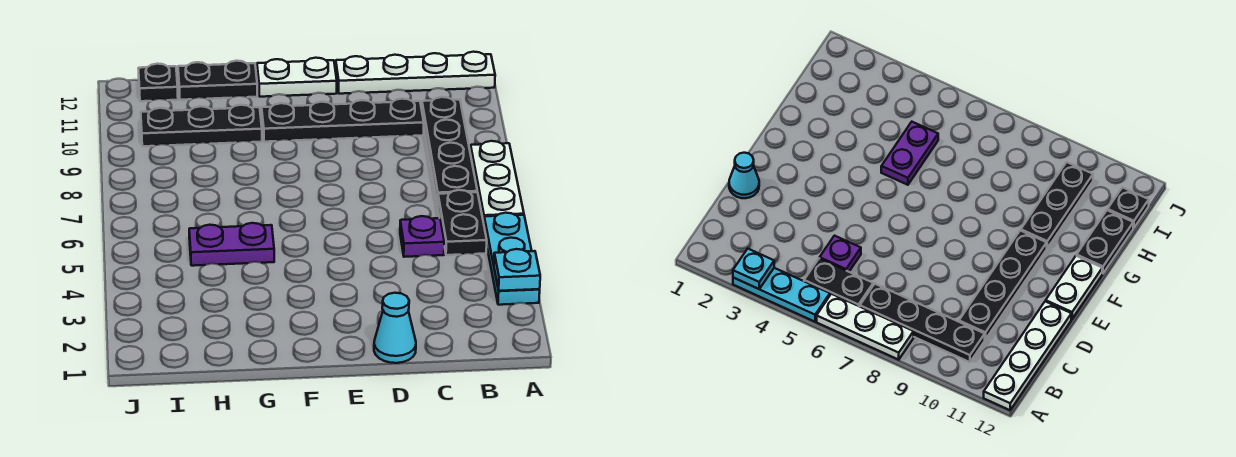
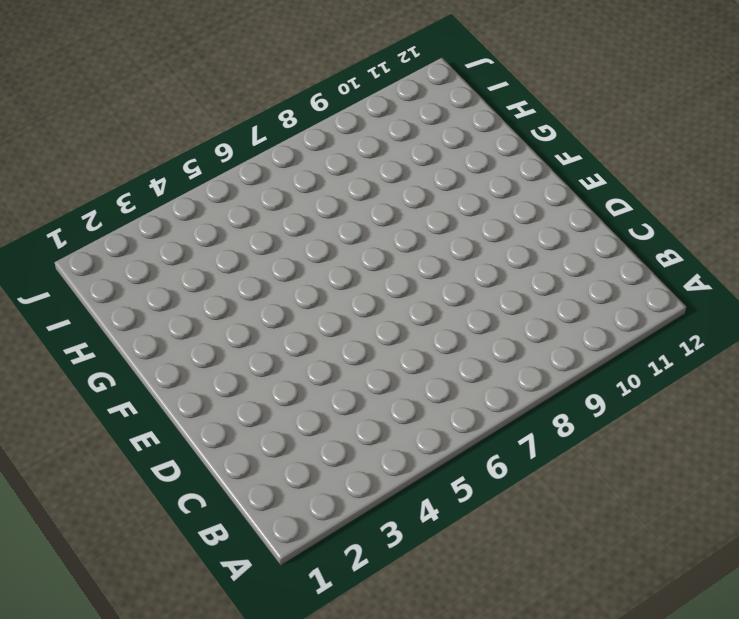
none -> cyan plate A3:A5 level 1
none -> white plate A6:A8 level 1
none -> white plate A12:D12 level 1

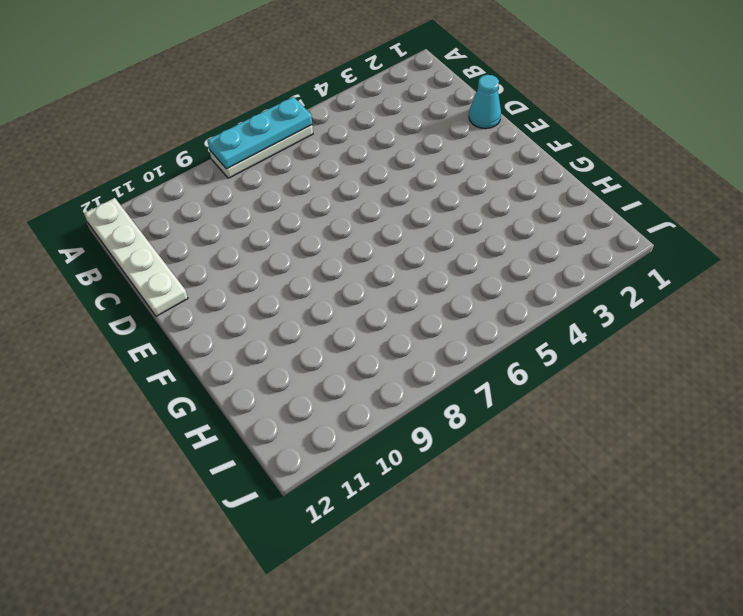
cyan plate A6:A8 level 2 -> cyan plate A3:A5 level 1
none -> black plate B5:B6 level 1
none -> black plate B7:B10 level 1
none -> purple plate C5 level 1

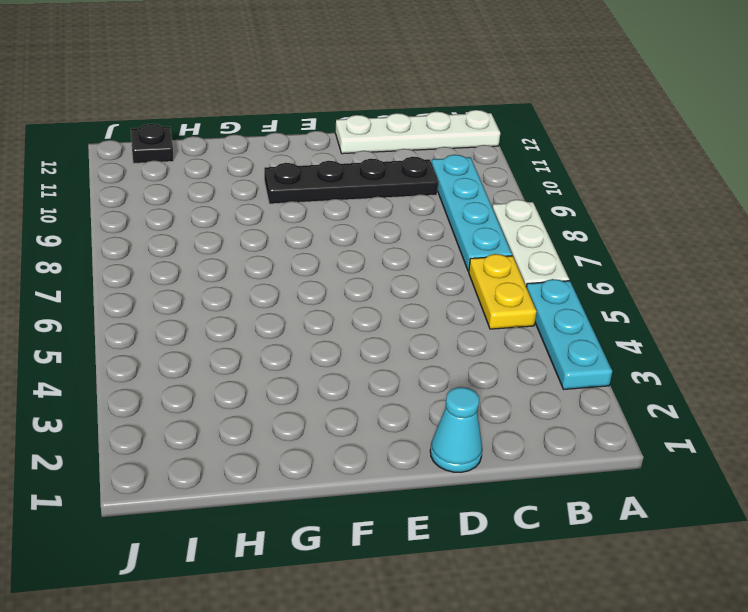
yellow plate B5:B6 level 1 -> black plate B5:B6 level 1
cyan plate B7:B10 level 1 -> black plate B7:B10 level 1
none -> purple plate C5 level 1
none -> white plate E12:F12 level 1
none -> purple plate G5:H5 level 1

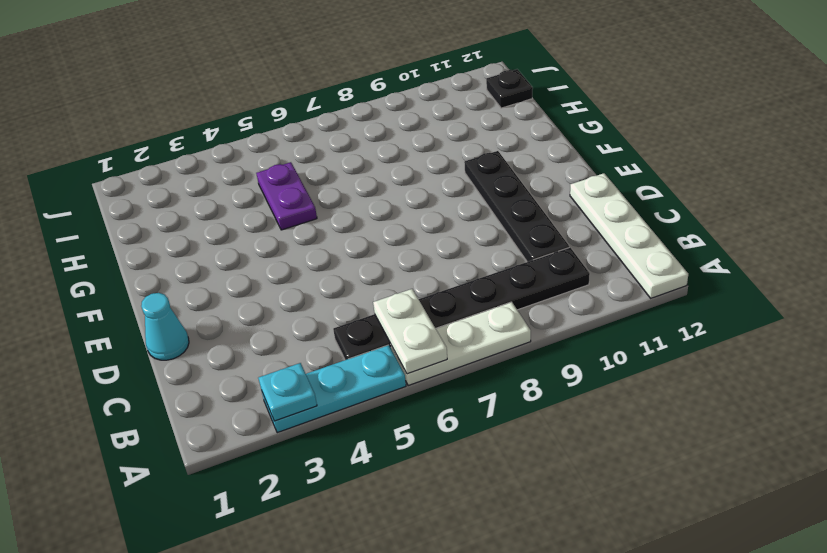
white plate A6:B6 level 2 -> white plate E12:F12 level 1
none -> purple plate C5 level 1
none -> black plate G10:I10 level 1
none -> black plate G12:H12 level 1

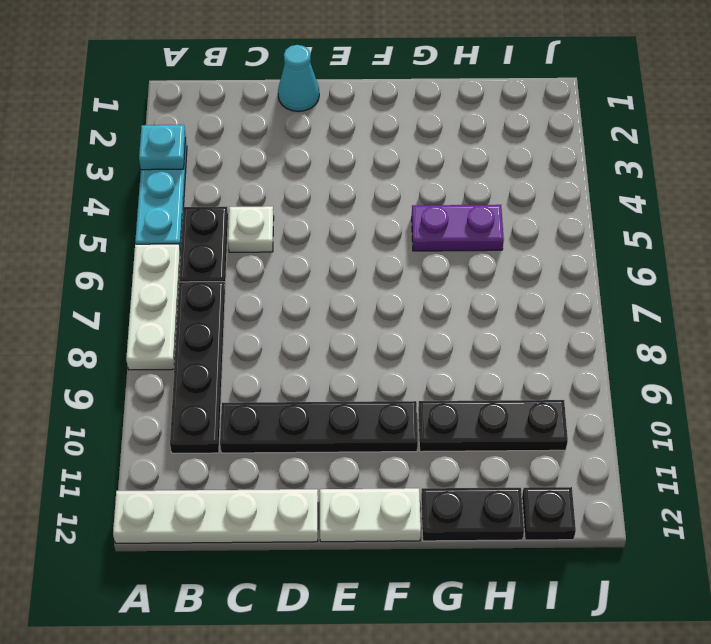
white plate C5 level 1 -> purple plate C5 level 1

